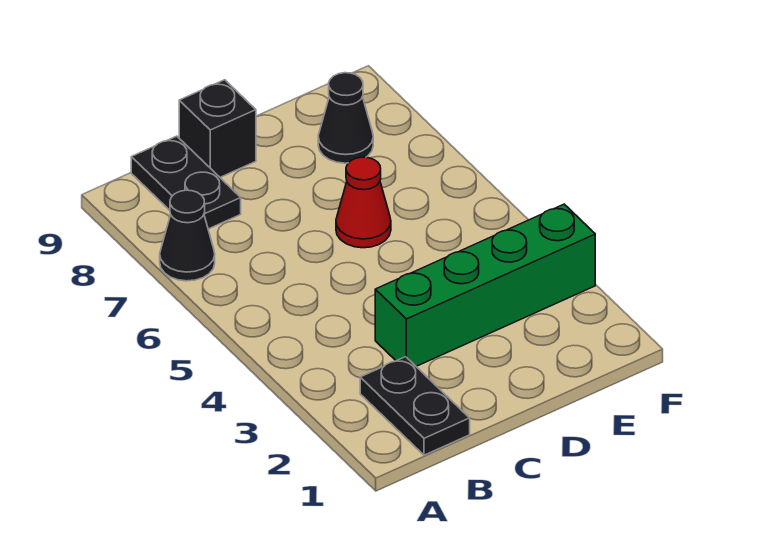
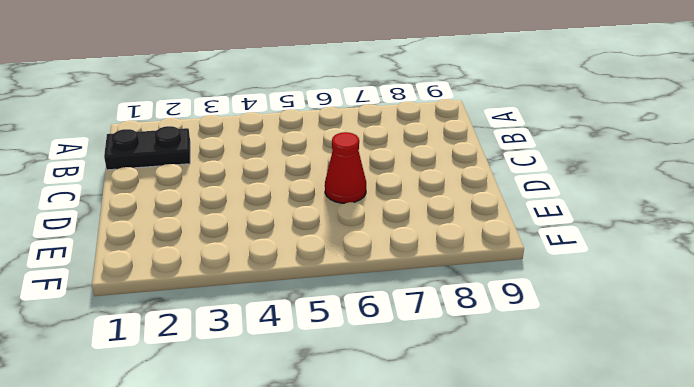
none -> black cone A7 level 1
none -> black plate B8:B9 level 1

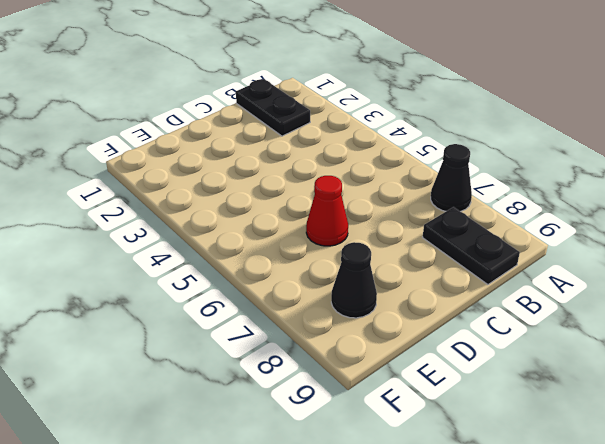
none -> green brick C3:F3 level 1
none -> black brick C9 level 1

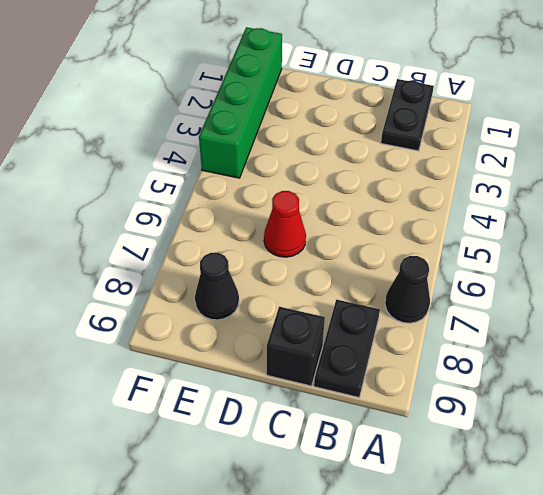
green brick F1:F4 level 1 -> green brick C3:F3 level 1

